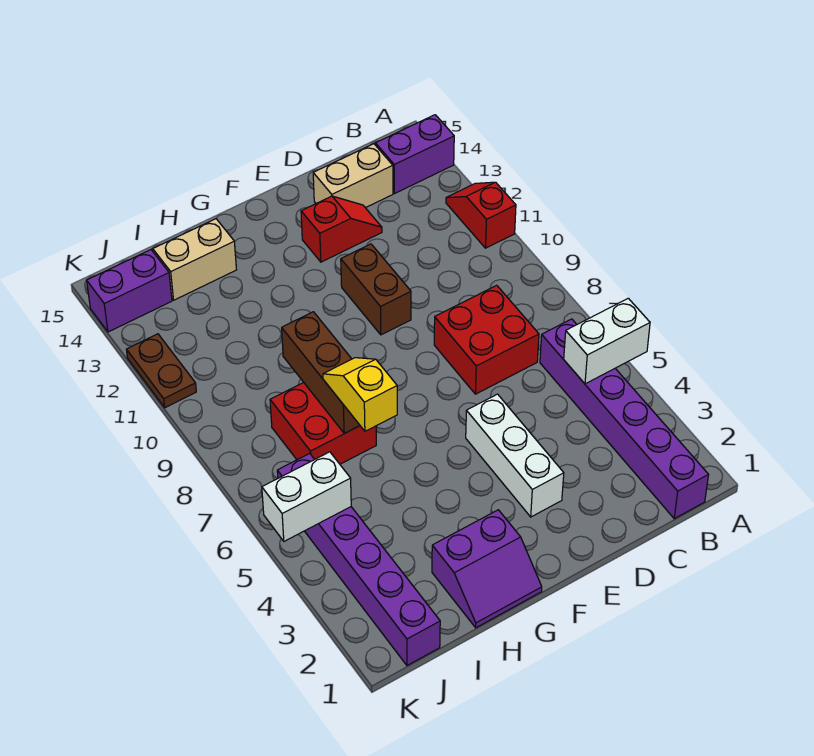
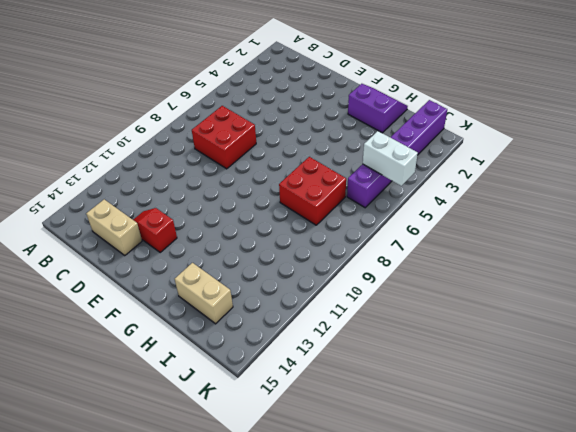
none -> red slope A11:A12 level 1 top 11
none -> purple brick A14:B14 level 1
none -> purple brick B1:B6 level 1

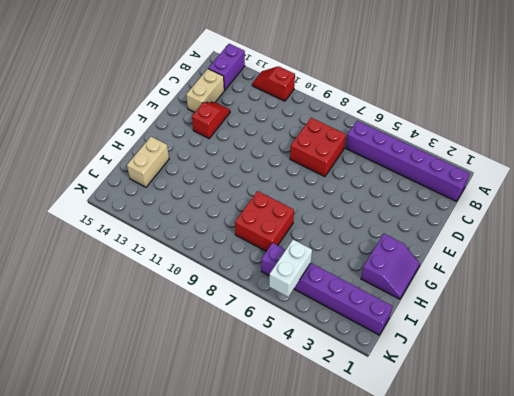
none -> white brick E3:E5 level 1
none -> brown brick E10:E11 level 1
none -> purple brick J14:K14 level 1

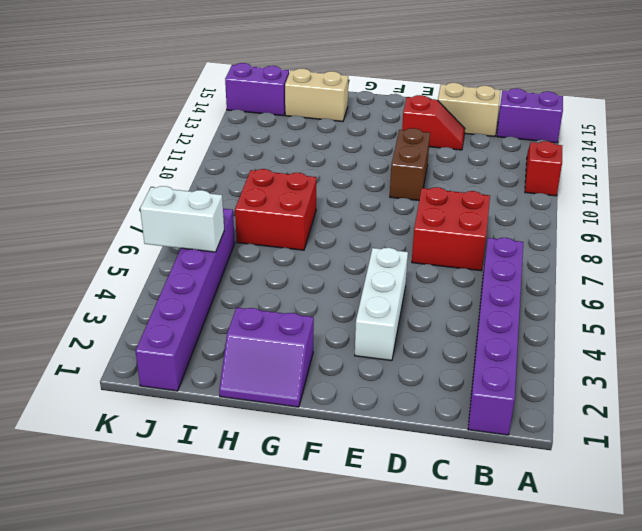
none -> brown plate K11:K12 level 1
none -> white brick A5:B5 level 2
none -> brown brick H7:H9 level 2

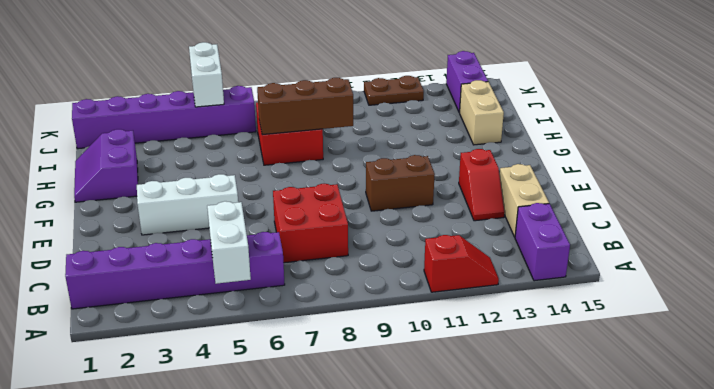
none -> yellow slope H6:H7 level 3 top 6

